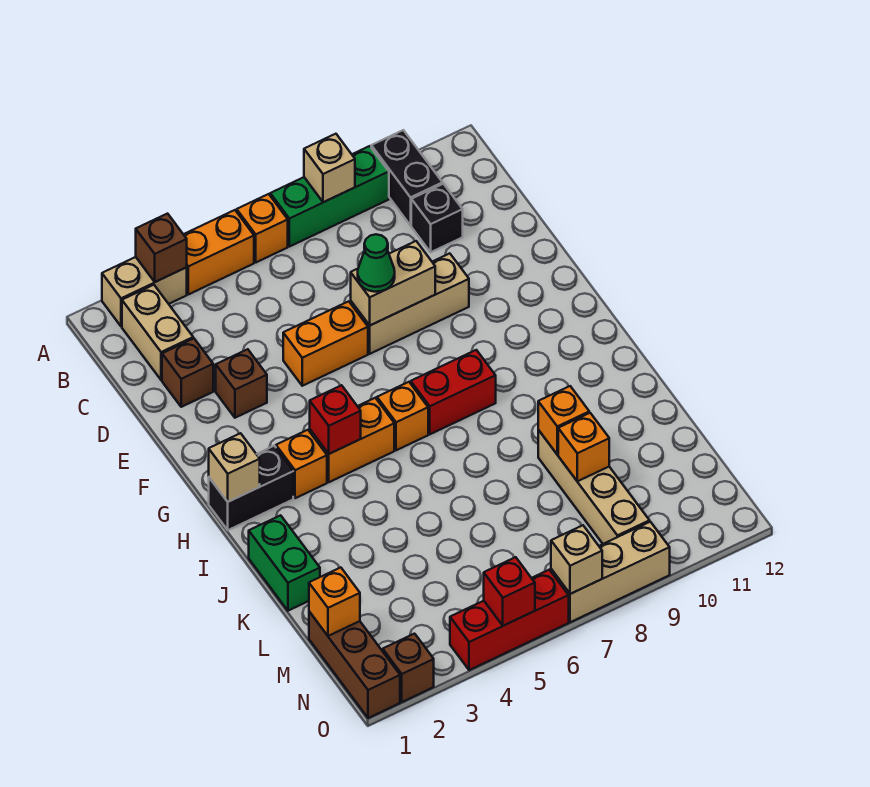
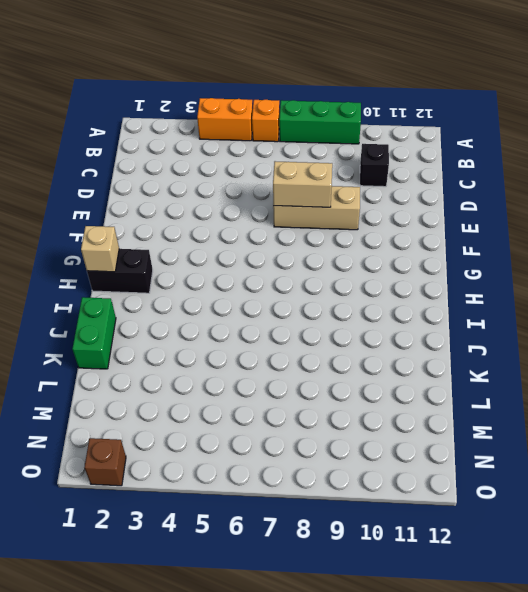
none -> tan brick A2:A3 level 1
none -> black brick A10:B10 level 1
none -> tan brick B2:C2 level 1
none -> brown brick D2 level 1

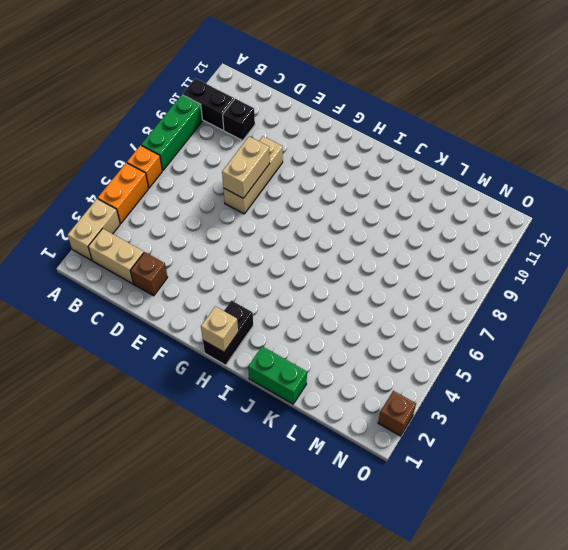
none -> brown brick E3 level 1
none -> orange brick E5:E6 level 1
none -> orange brick H3 level 1
none -> orange brick H4:H5 level 1

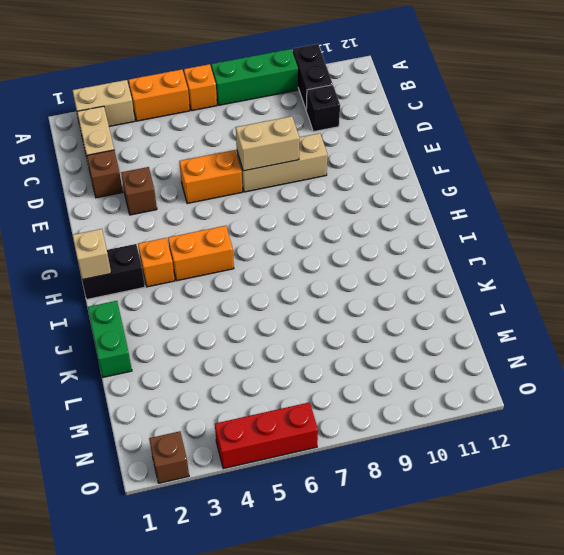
none -> orange brick H6 level 1
none -> red brick H7:H8 level 1
none -> tan brick K9:N9 level 1
none -> brown brick M1:O1 level 1

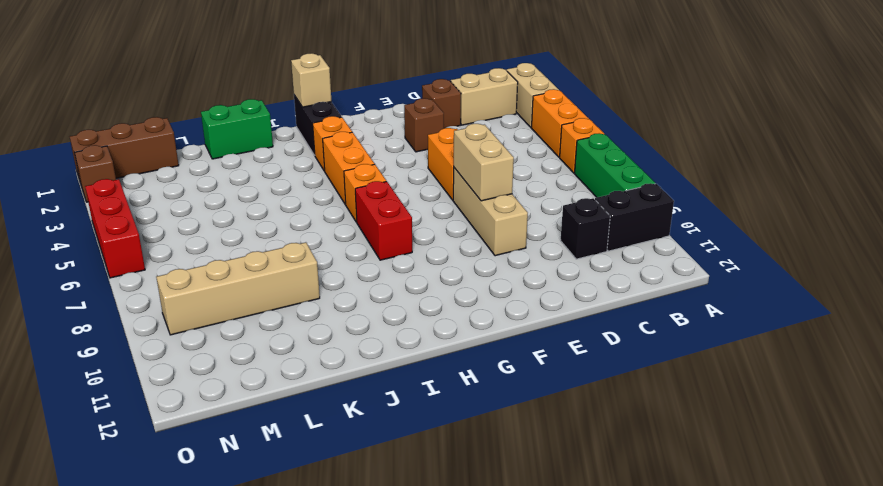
none -> tan brick O7:O9 level 1
none -> brown brick A3 level 2
none -> tan brick A8 level 2
none -> red brick H4 level 2

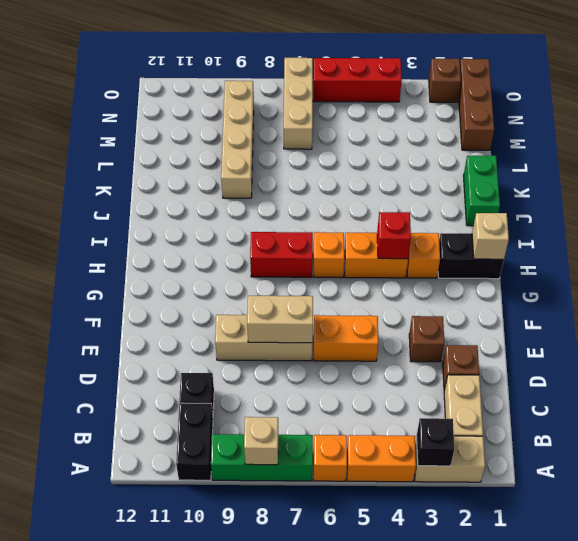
black brick A3 level 2 -> brown brick A3 level 2
tan brick M7:O7 level 1 -> tan brick O7:O9 level 1
none -> orange brick K9 level 2
none -> orange brick L9 level 2
none -> orange brick M1 level 2
none -> red brick O5 level 2

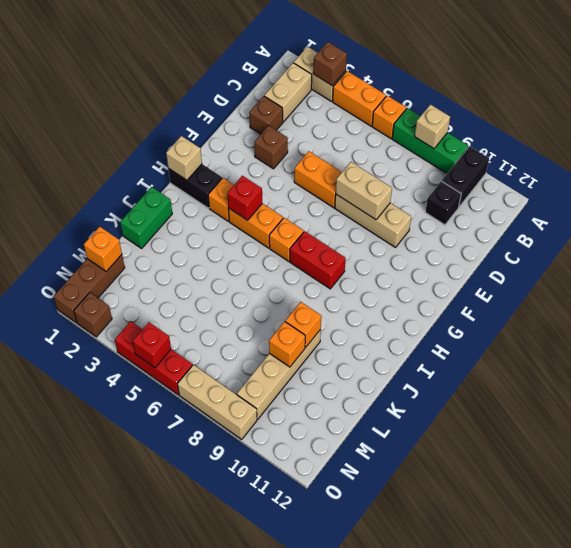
none -> tan brick O7 level 2
none -> green cone E7 level 3

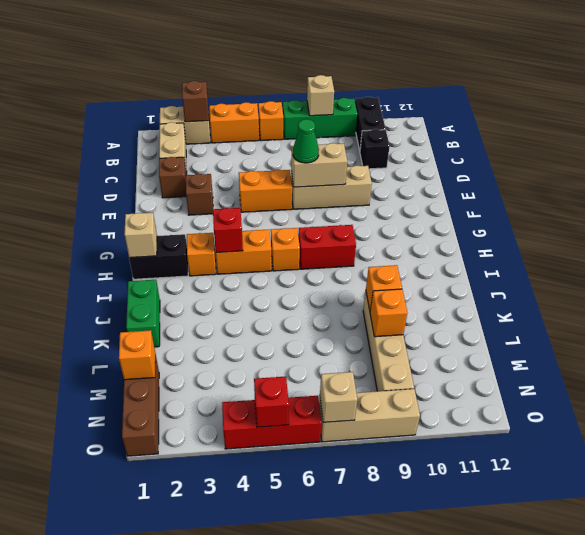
none -> brown brick O2 level 1

